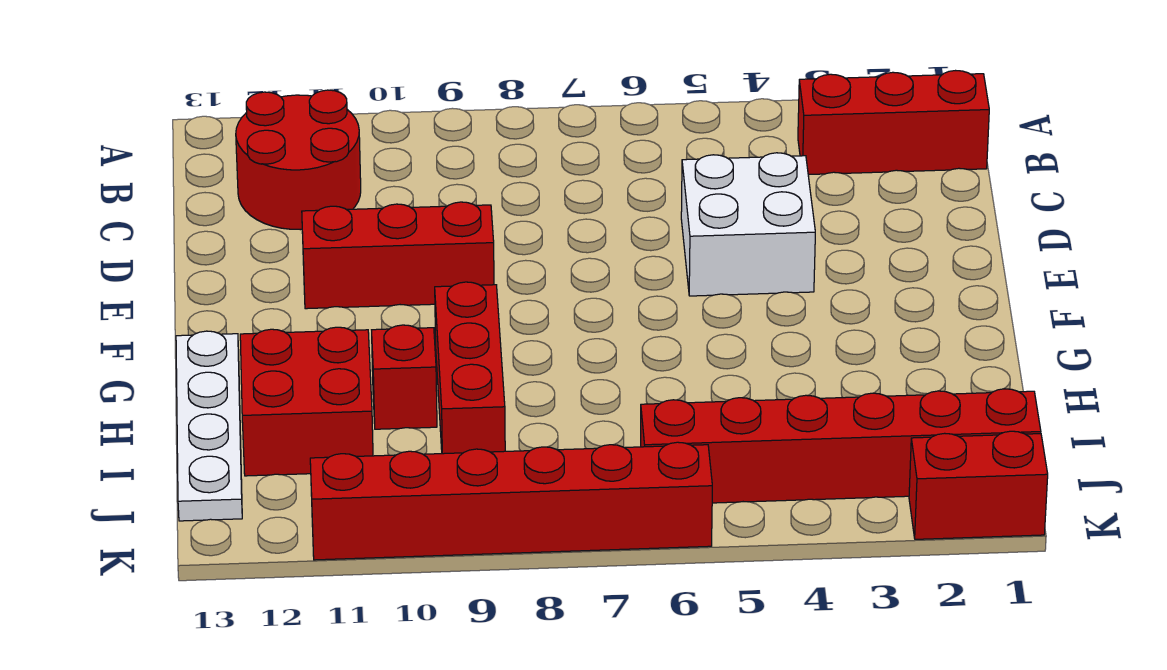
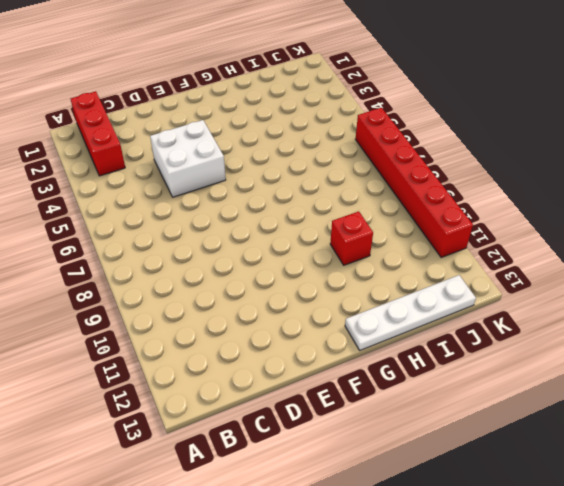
none -> red round brick B11:C12 level 1
none -> red brick E9:E11 level 1

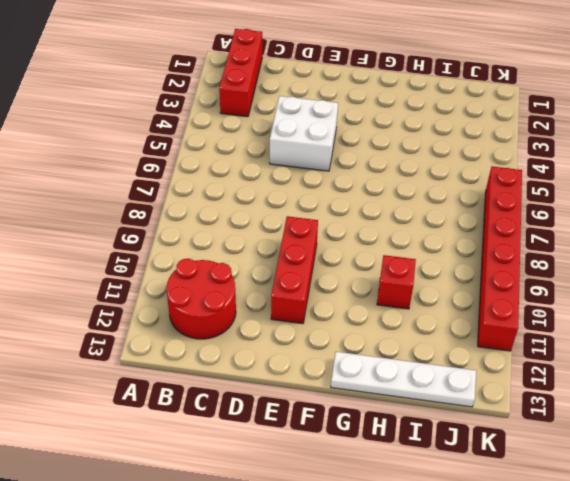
none -> red brick G9:I9 level 1
none -> red brick H11:I12 level 1

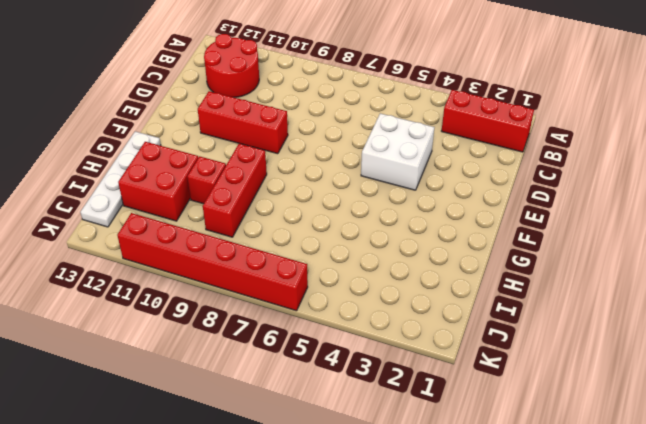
none -> red brick J1:J6 level 1
none -> red brick K1:K2 level 1

